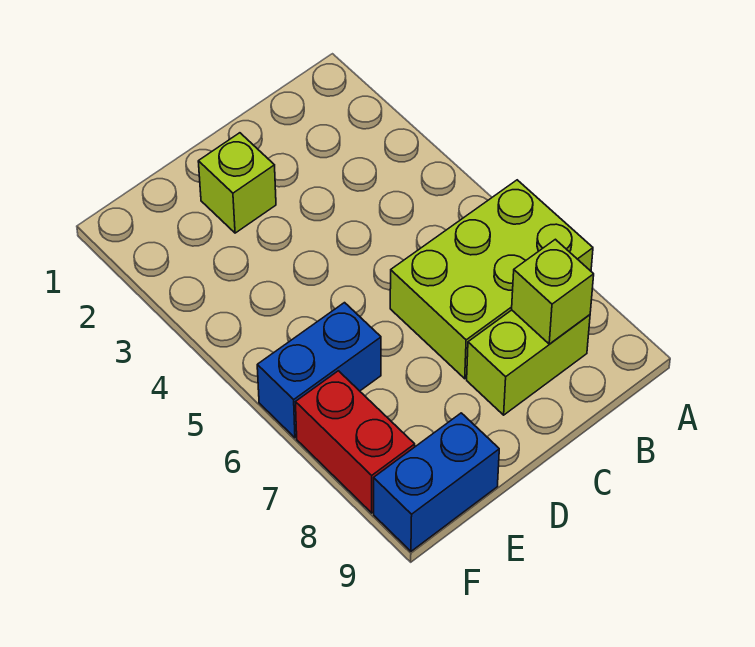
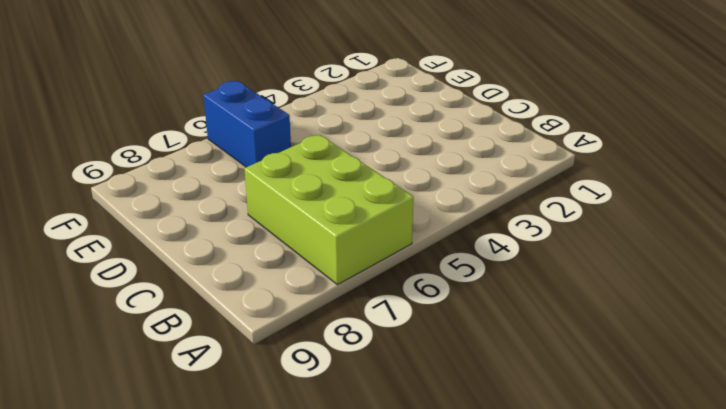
none -> lime brick B8:C8 level 1
none -> lime brick D2 level 1

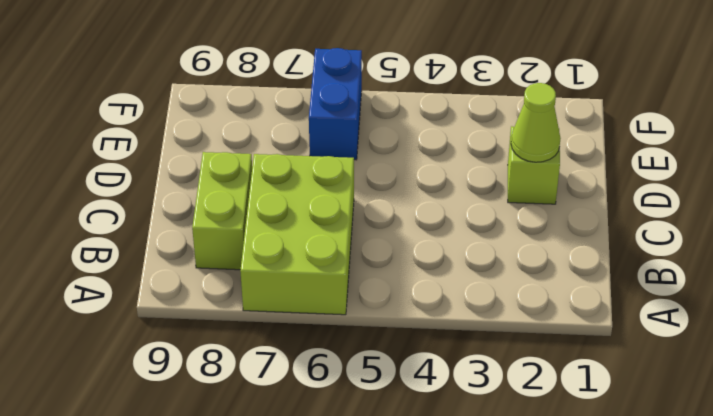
lime cone D2 level 2 -> none
none -> blue brick E9:F9 level 1
none -> red brick F7:F8 level 1

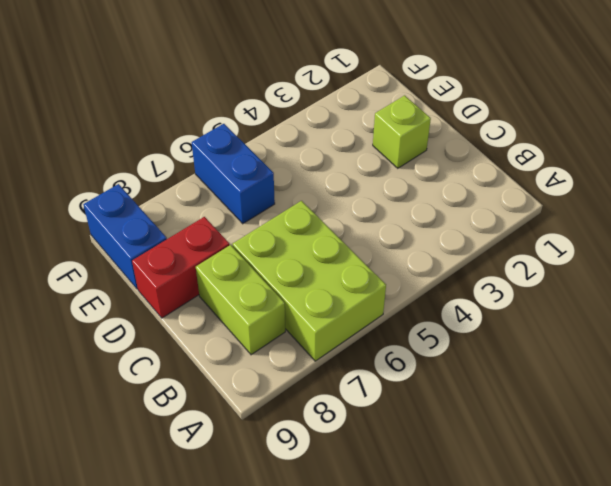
red brick D8:D9 level 1 -> red brick F7:F8 level 1
none -> lime brick B8 level 2

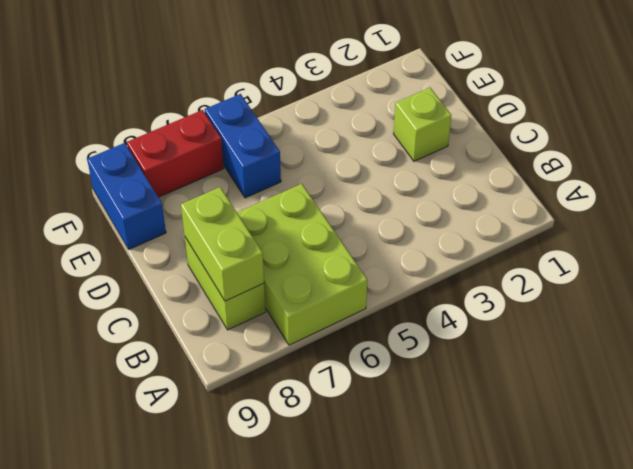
lime brick B8:C8 level 2 -> lime brick B8 level 2

